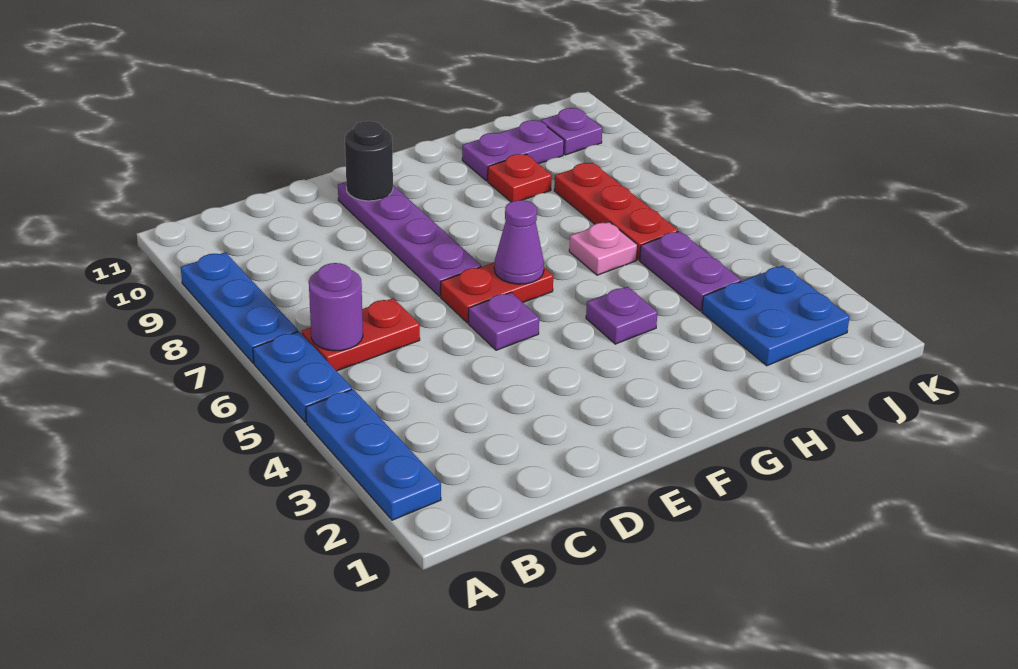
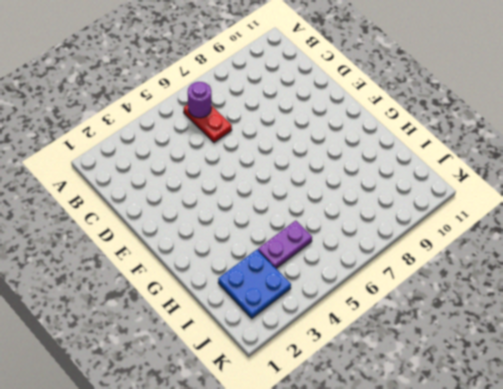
none -> blue plate A2:A4 level 1
none -> blue plate A5:A6 level 1
none -> blue plate A7:A9 level 1

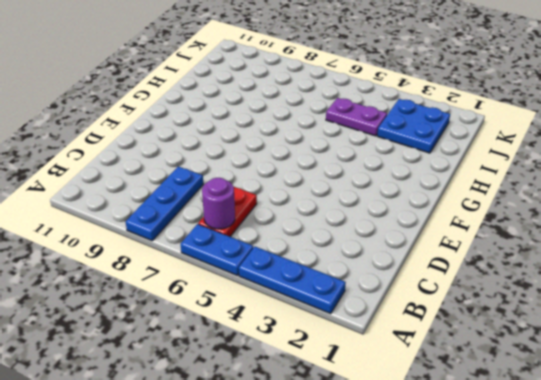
blue plate A8:C8 level 1 -> blue plate A7:A9 level 1
none -> purple plate E5 level 1
none -> red plate E6:F6 level 1
none -> purple plate E7:E10 level 1

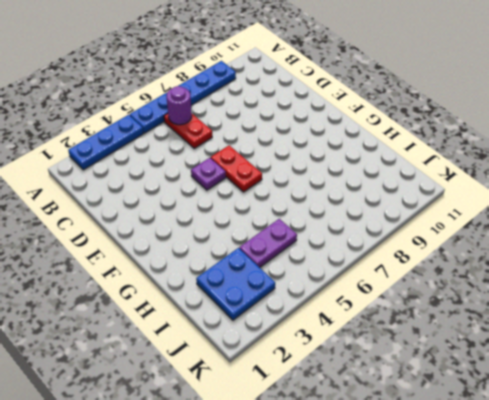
none -> purple plate E7:E10 level 1
none -> purple plate G4 level 1
none -> pink plate H6 level 1

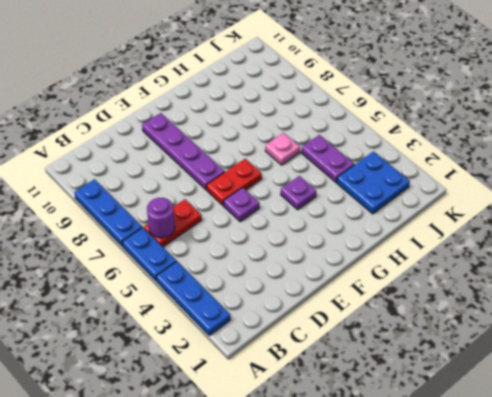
none -> red plate H9 level 1
none -> purple plate H10:I10 level 1
none -> red plate I6:I8 level 1

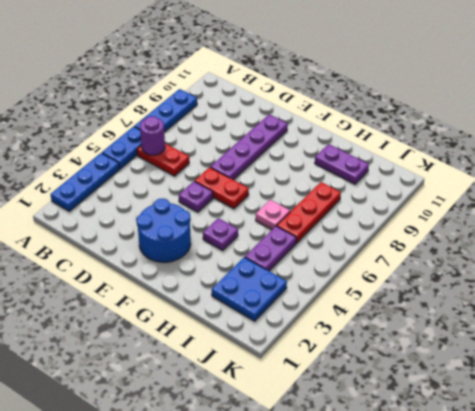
blue round brick E2:F3 level 1 -> none
none -> red plate H9 level 1
none -> purple plate J10 level 1
none -> black round brick E10 level 2

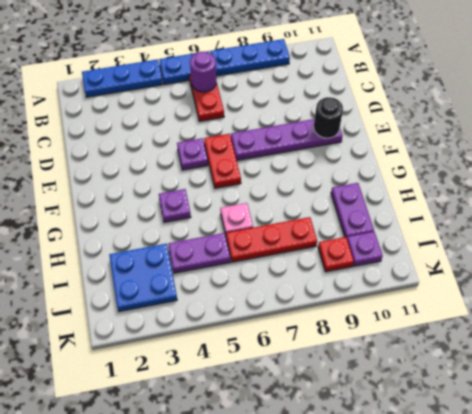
red plate J9 level 1 -> red plate H9 level 1
none -> purple cone F6 level 2

